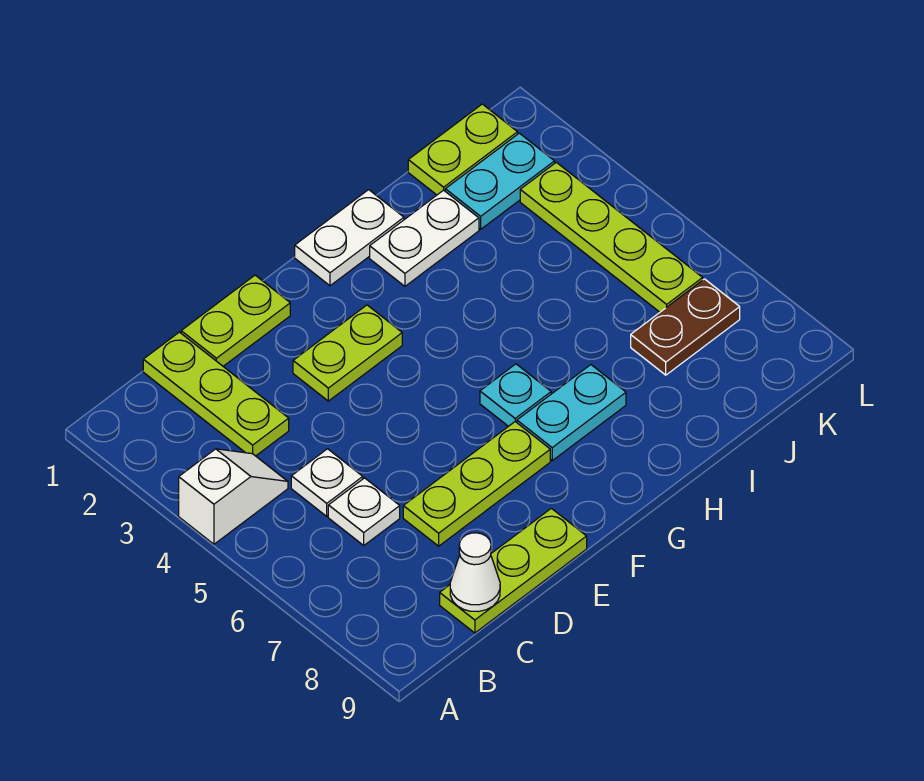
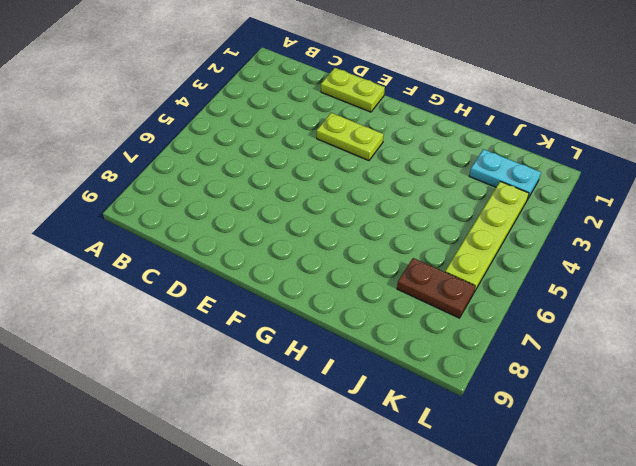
none -> white slope A4:B4 level 1 top A
none -> lime plate C1:C3 level 1
none -> white plate C5 level 1

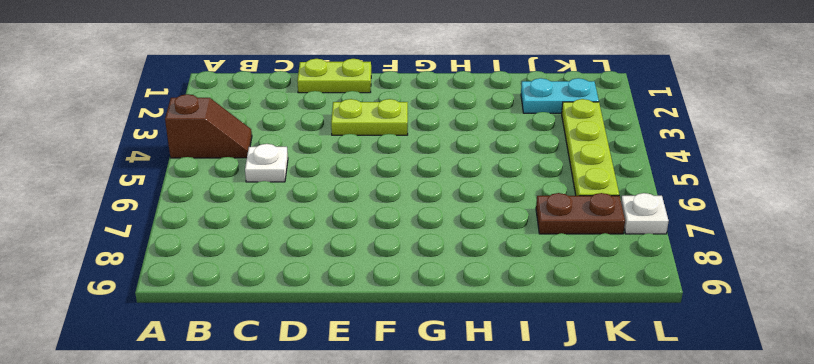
brown slope A4:B4 level 1 top A -> white slope A4:B4 level 1 top A
white plate L7 level 1 -> white plate C6 level 1
none -> lime plate C1:C3 level 1
none -> lime plate C9:E9 level 1
none -> lime plate D7:F7 level 1

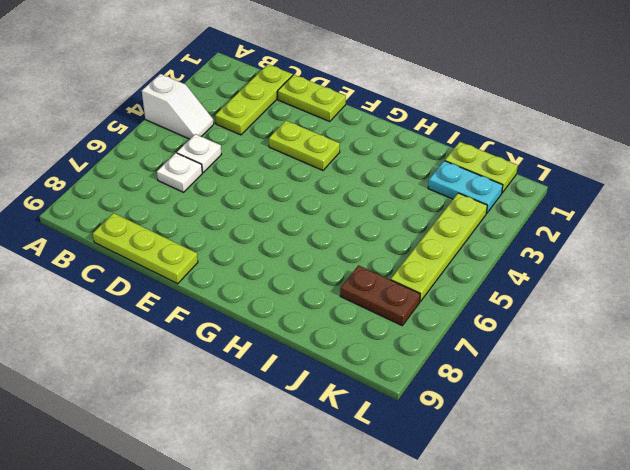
none -> lime plate D7:F7 level 1
none -> white plate G1:H1 level 1
none -> cyan plate G6 level 1

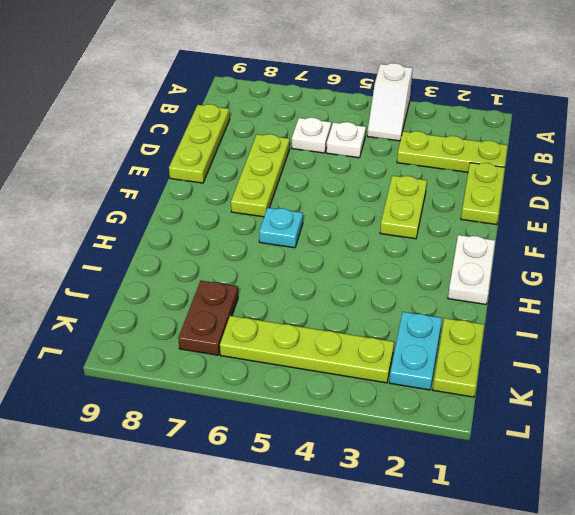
none -> cyan plate G7:H7 level 1
none -> white plate H2:I2 level 1
none -> white cone C9 level 2

